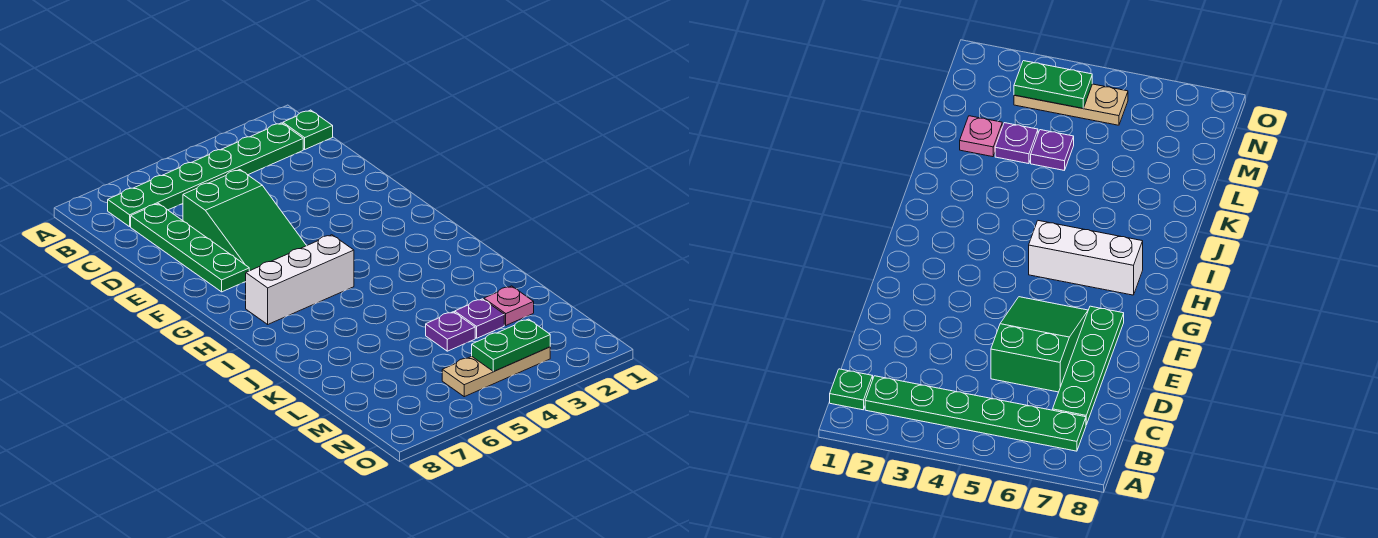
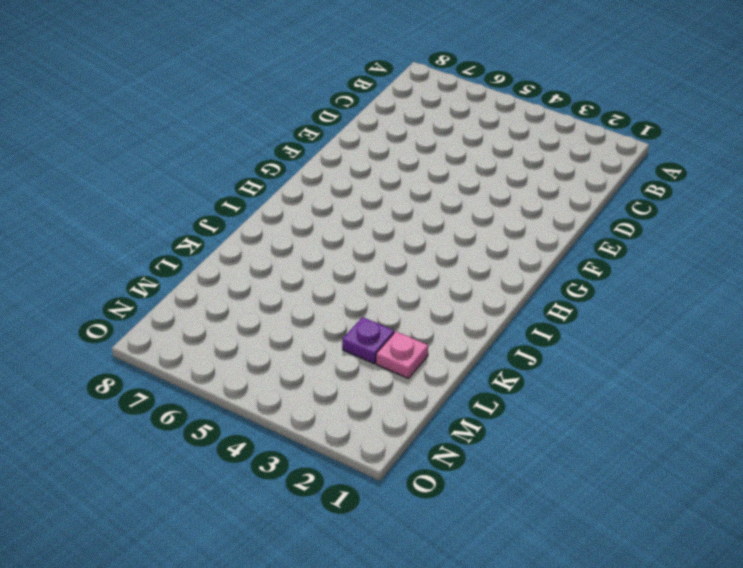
none -> green plate B1 level 1
none -> green plate B2:B7 level 1

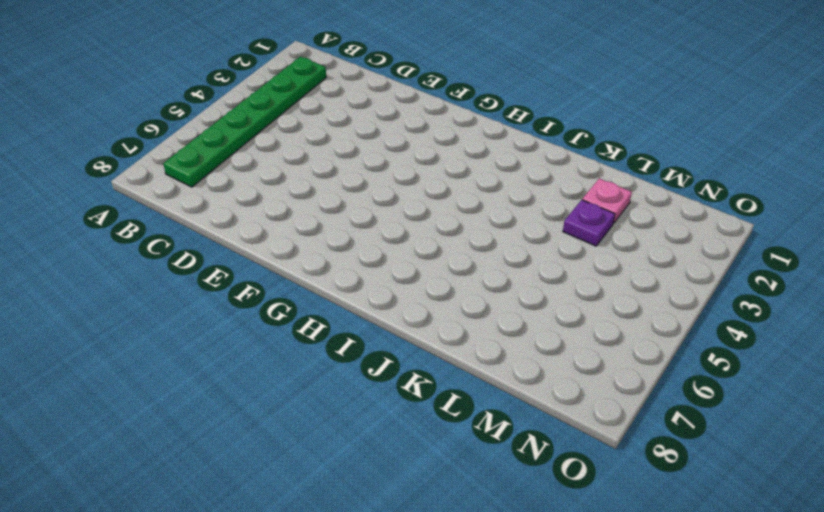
none -> green plate B1 level 1
none -> green plate C7:F7 level 1

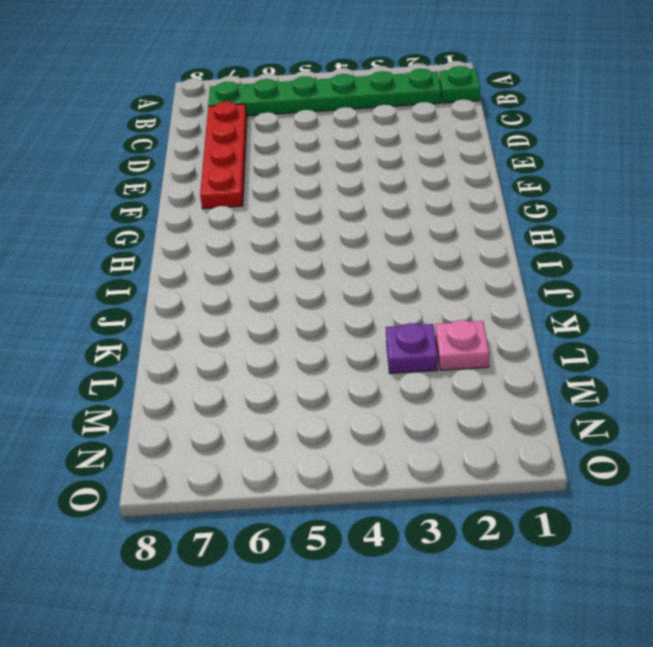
red plate C7:F7 level 1 -> green plate C7:F7 level 1
none -> green slope D5:F6 level 1 top D
none -> white brick H5:H7 level 1

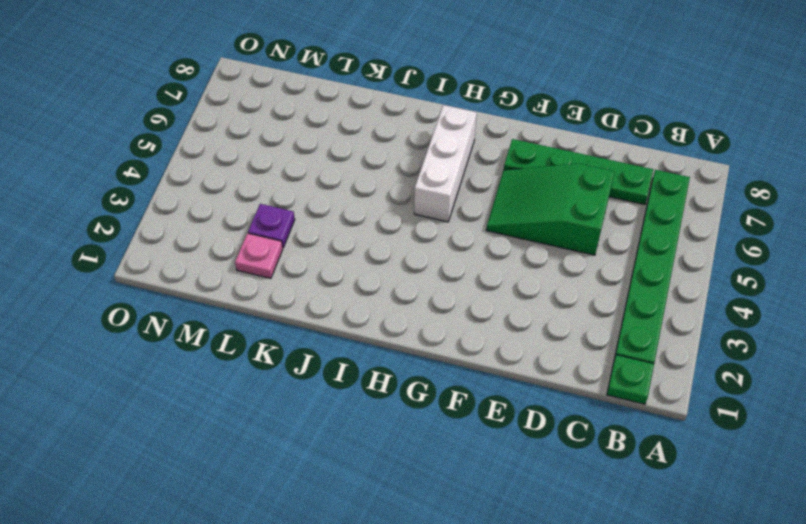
none -> purple plate L4 level 1
none -> tan plate N3:N5 level 1

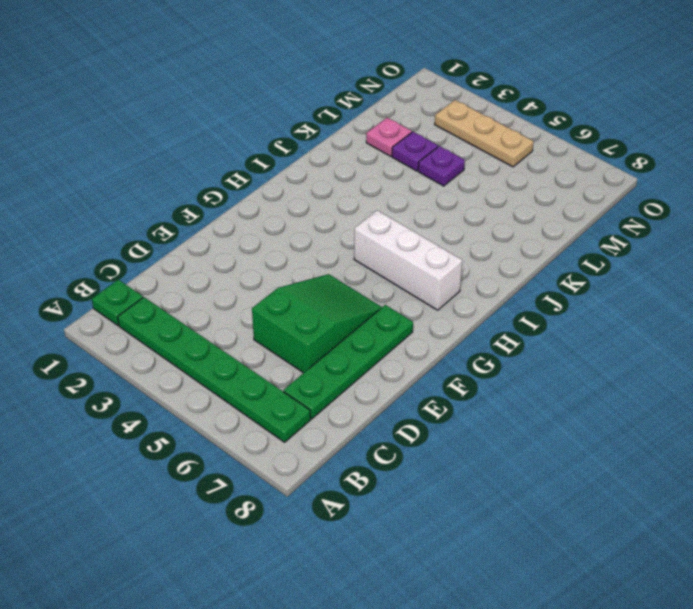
none -> green plate N3:N4 level 2

